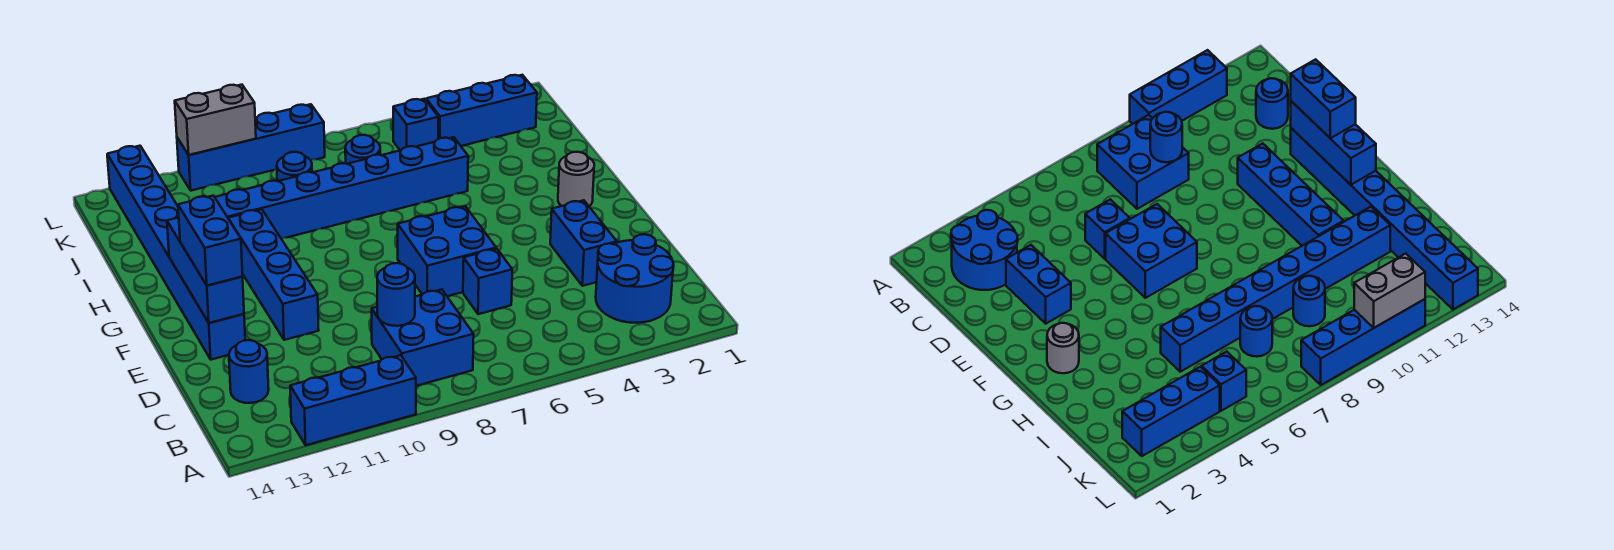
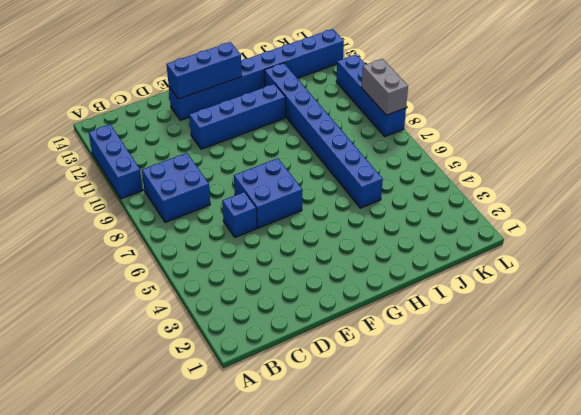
grey brick L8:L9 level 2 -> grey brick L10:L11 level 2
none -> blue round brick B2:C3 level 1
none -> blue round brick C13 level 1
none -> blue brick D3:E3 level 1

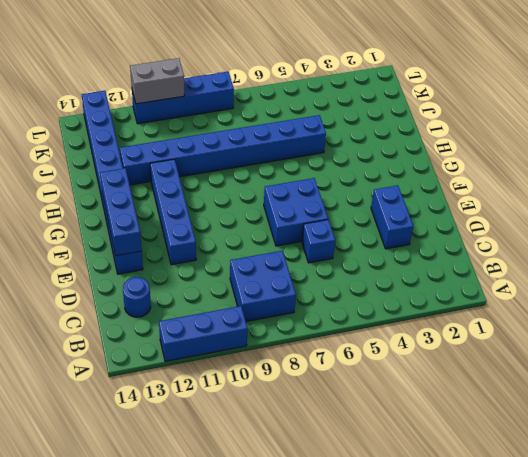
none -> blue round brick B2:C3 level 1
none -> grey round brick G2 level 1
none -> blue round brick J7 level 1

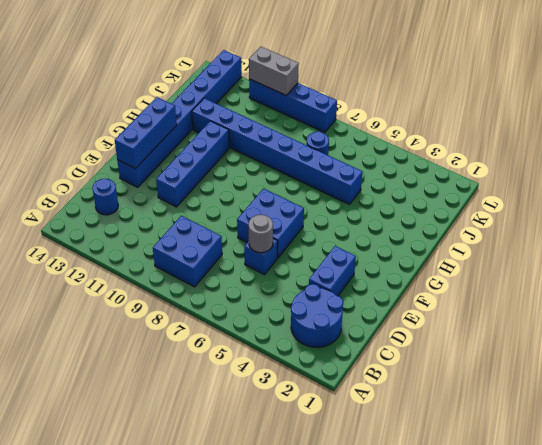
grey round brick D6 level 2 -> grey round brick G2 level 1
none -> blue brick A10:A12 level 1
none -> blue round brick J9 level 1
none -> blue brick K2:K4 level 1

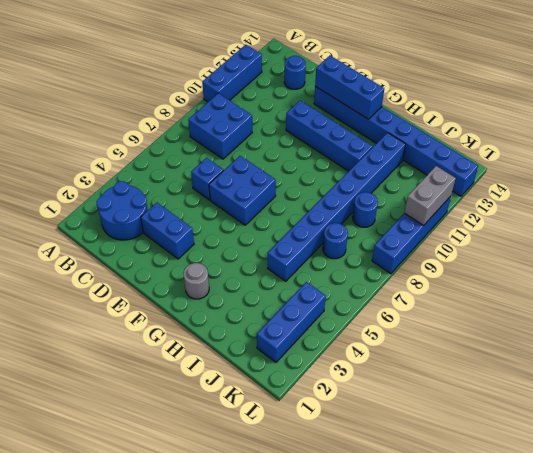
none -> blue brick K5 level 1
none -> blue round brick C9 level 2
none -> blue brick E13:F13 level 3

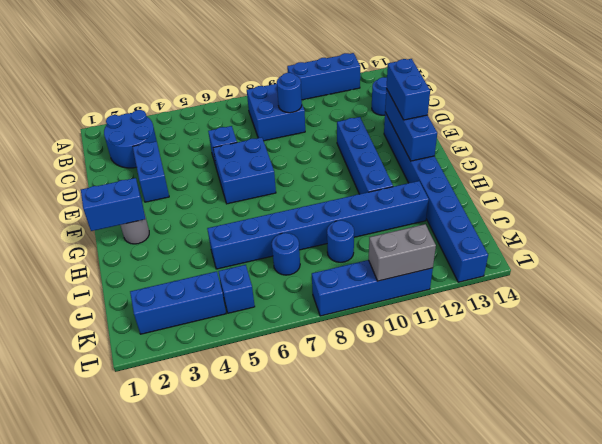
blue brick G1:G2 level 2 -> none

